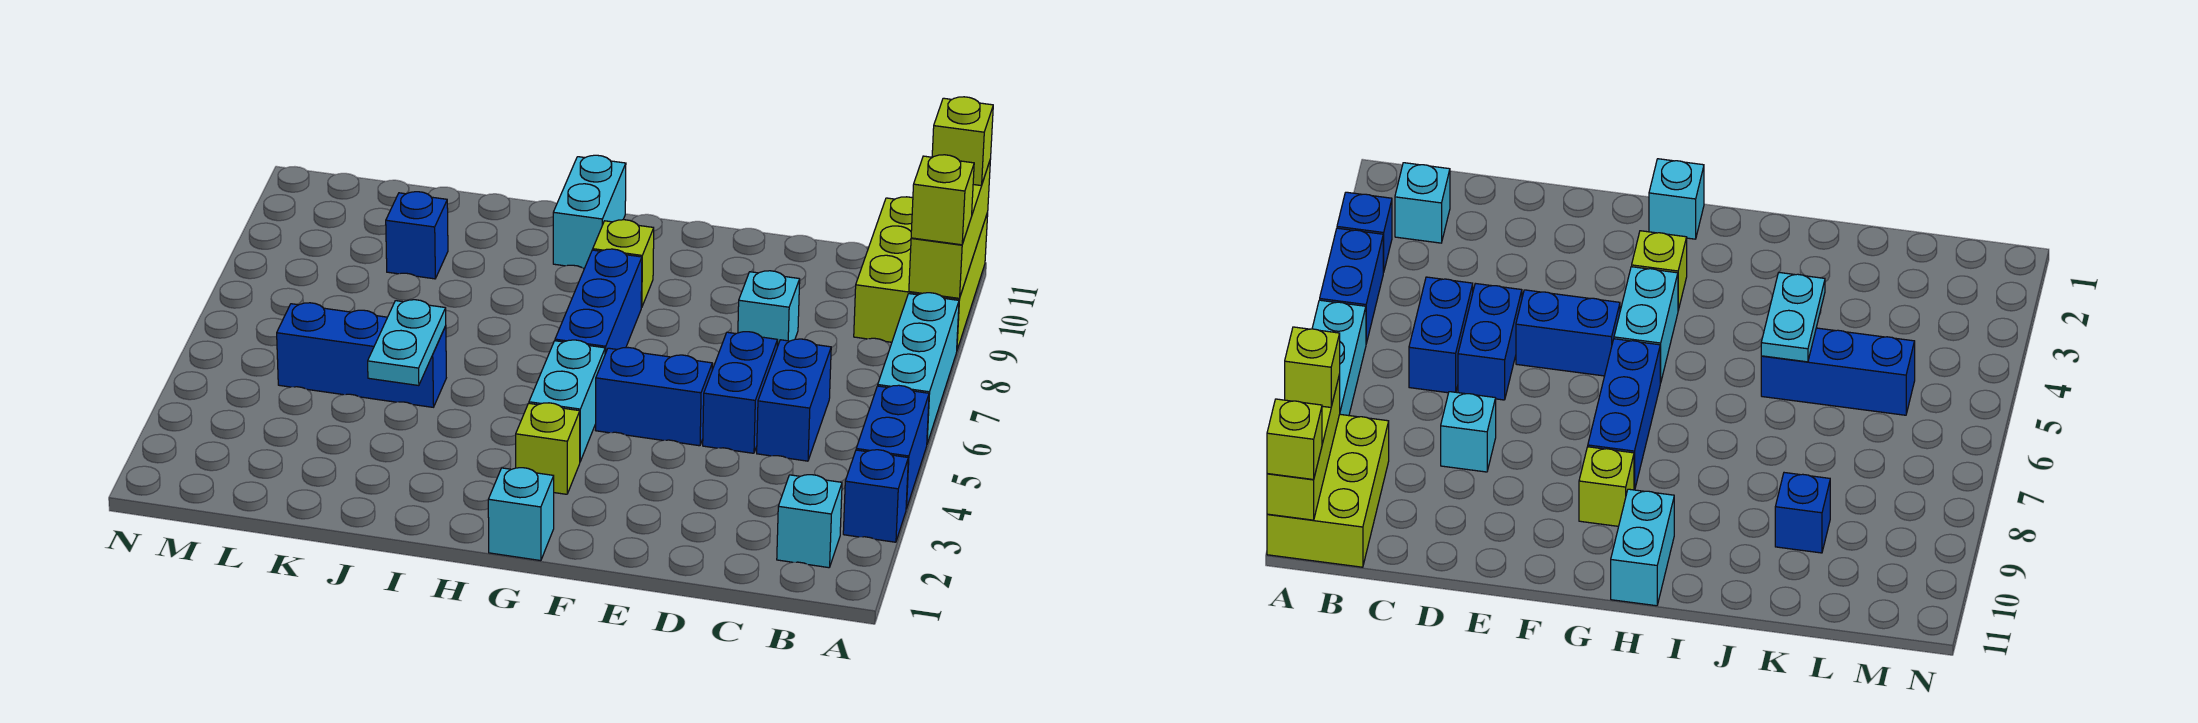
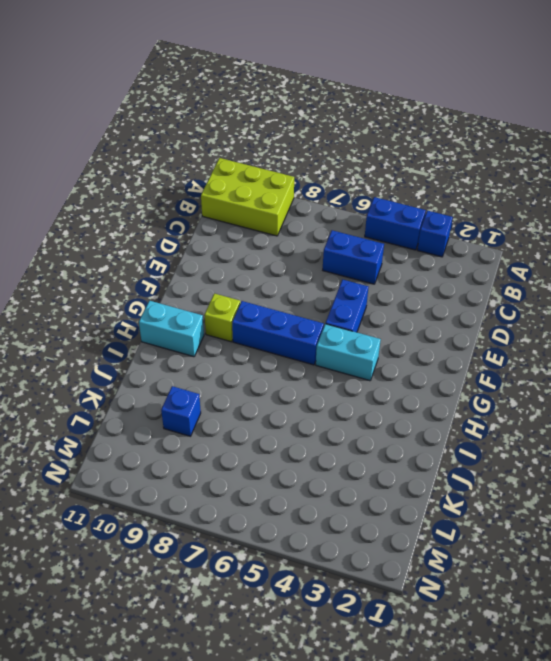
none -> cyan brick A6:A8 level 1
none -> cyan brick B2 level 1
none -> blue brick D5:D6 level 1

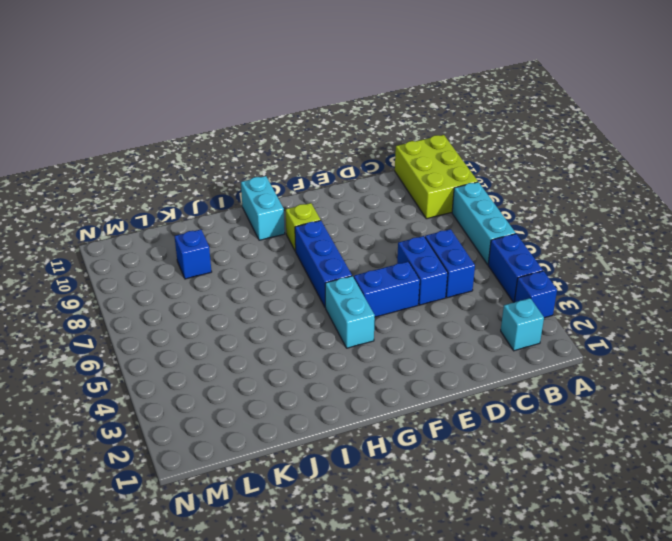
none -> cyan brick D8 level 1
none -> cyan brick G1 level 1
none -> lime brick G3 level 1

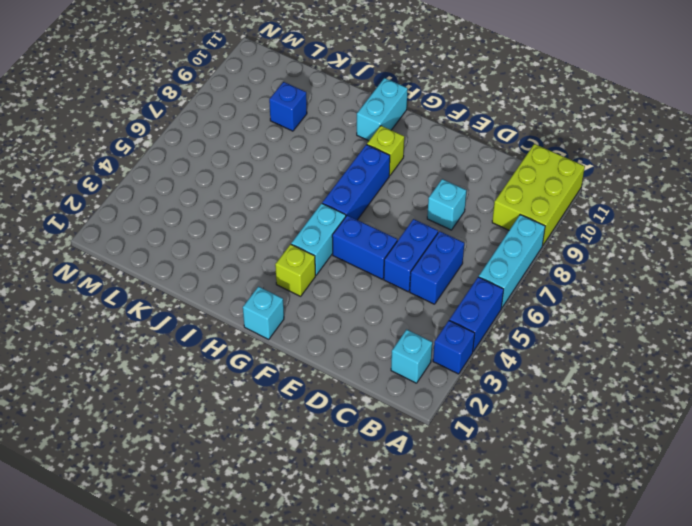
none -> blue brick J5:L5 level 1
none -> lime brick A9:A11 level 2
none -> cyan plate J4:J5 level 2

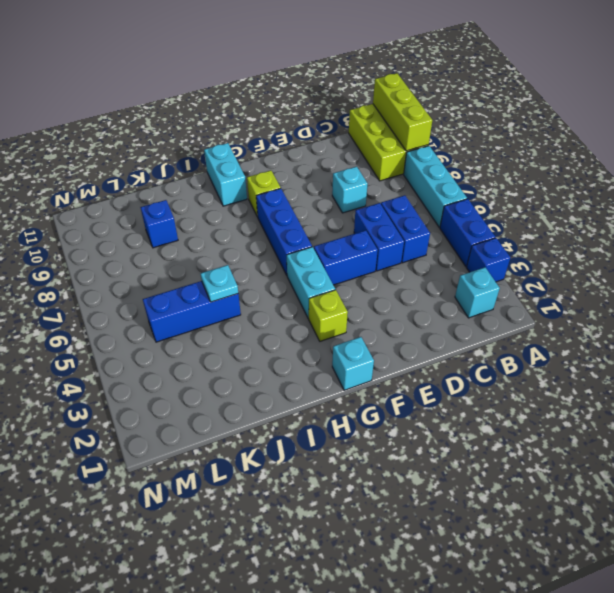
cyan plate J5 level 2 -> cyan plate J4:J5 level 2
none -> lime brick A9 level 3
none -> lime brick A11 level 3

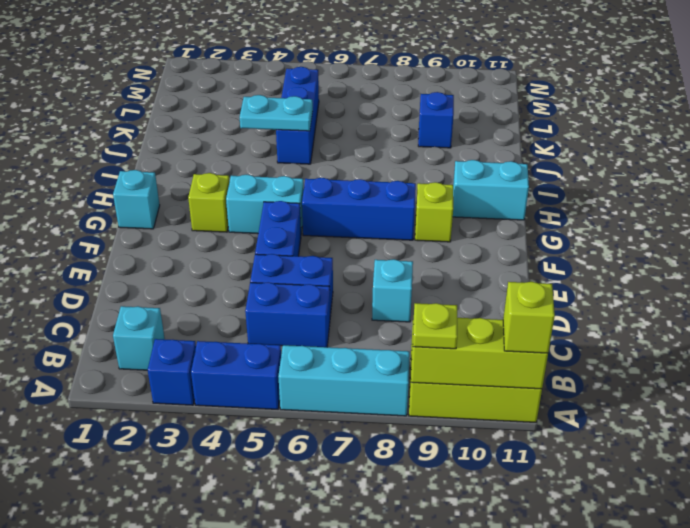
lime plate A9 level 3 -> lime brick A9 level 3

